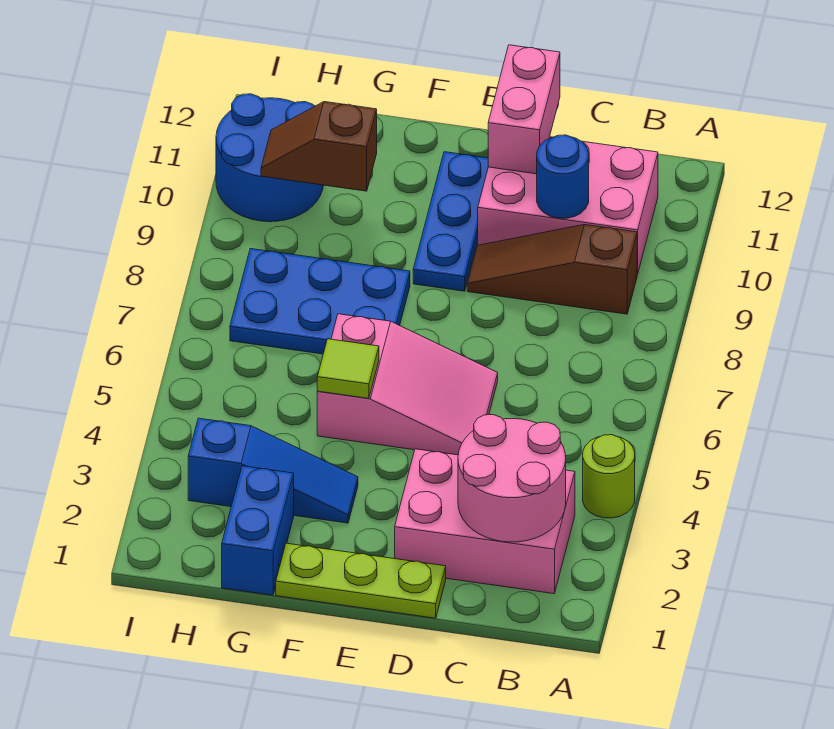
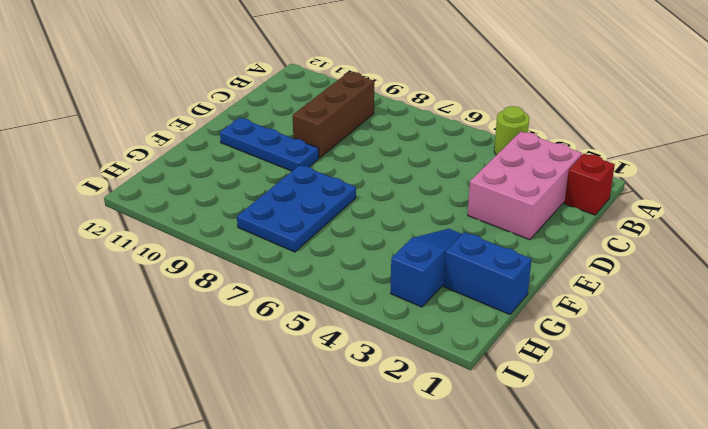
red brick B1 level 1 -> none
brown brick B9:D9 level 1 -> brown slope B9:D9 level 1 top B
none -> pink brick B10:D11 level 1
none -> lime plate D1:F1 level 1
none -> pink slope D5:F6 level 1 top F

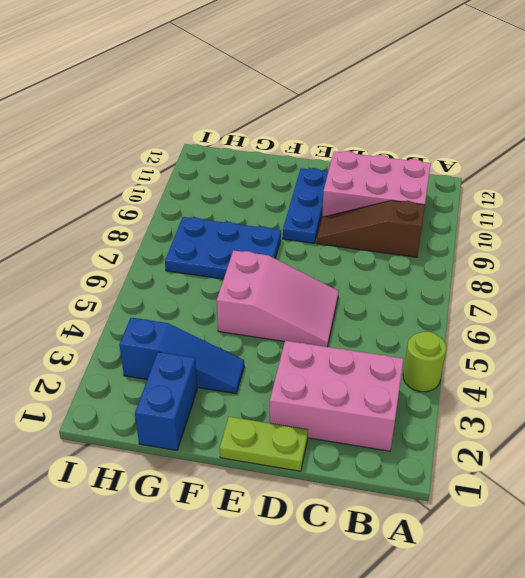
lime plate D1:E1 level 1 -> lime plate D1:F1 level 1
none -> blue round brick H10:I11 level 1
none -> pink round brick B2:C3 level 2
none -> blue round brick C10 level 2

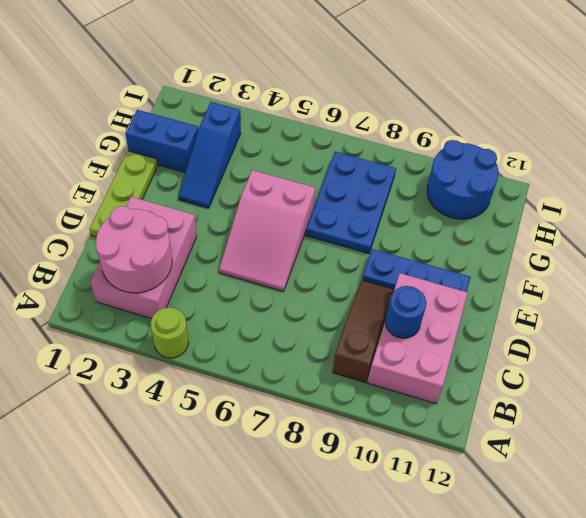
none -> pink brick D11:D12 level 2
none -> lime tile F5 level 2
none -> brown slope G10:H10 level 2 top G

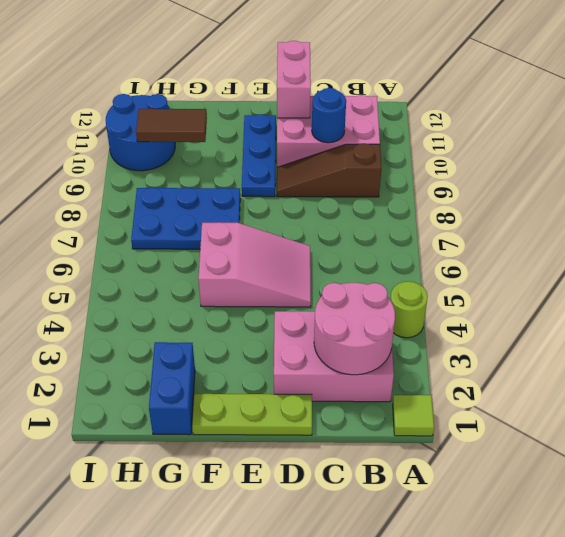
lime tile A1 level 1 -> lime tile F5 level 2
brown tile G10:H10 level 2 -> brown slope G10:H10 level 2 top G
none -> blue slope F3:H3 level 1 top H

